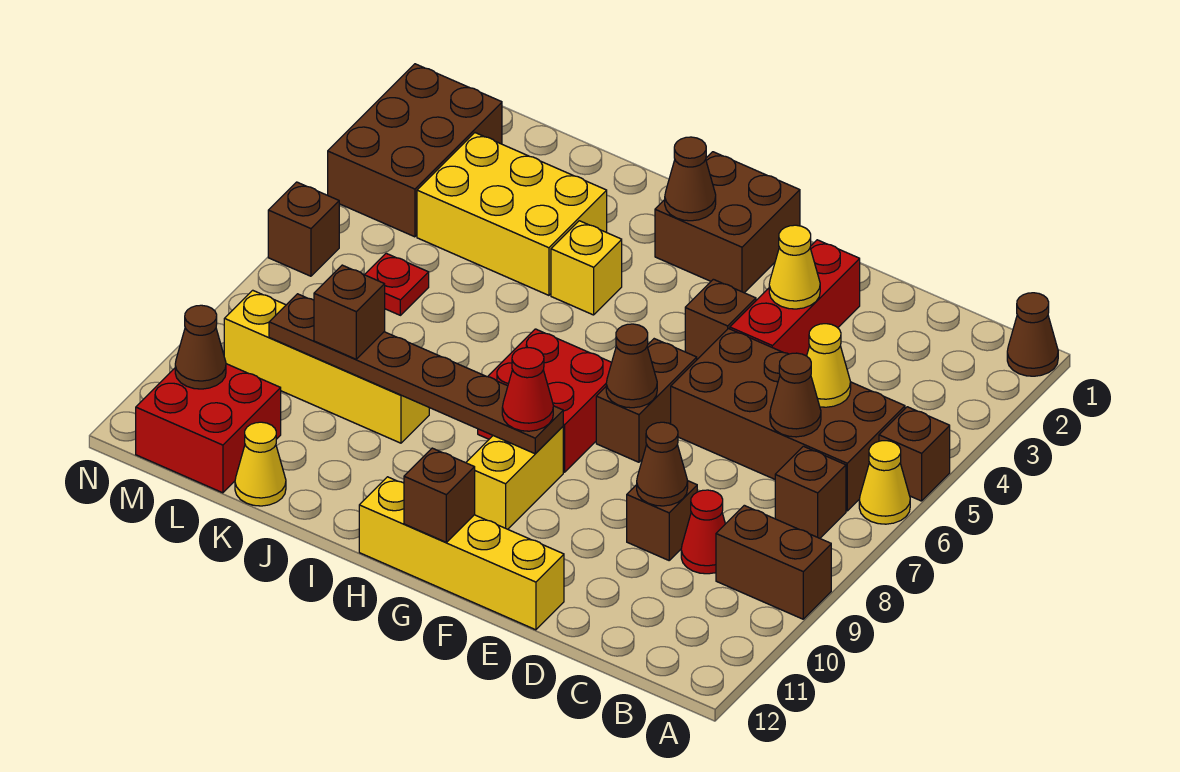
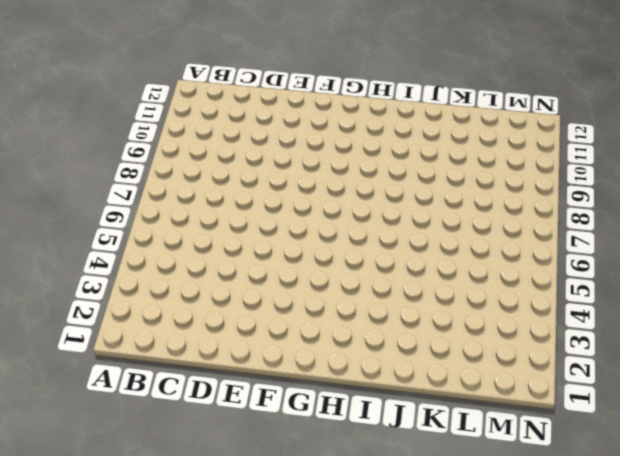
none -> brown cone A1 level 1
none -> brown brick A5 level 1
none -> yellow cone A6 level 1
none -> brown brick A9:B9 level 1

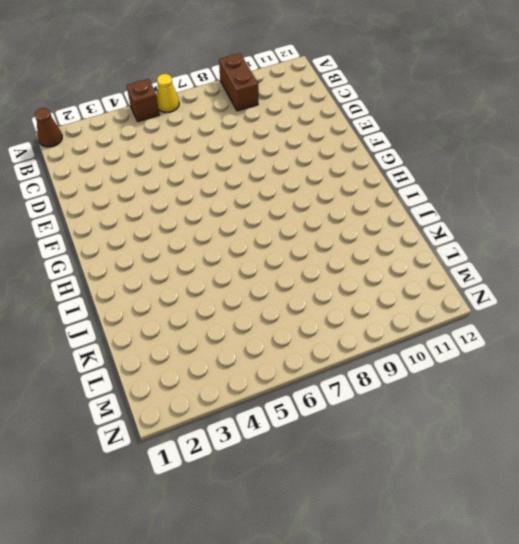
none -> brown brick B5:E6 level 1
none -> brown brick B7 level 1
none -> red cone C9 level 1
none -> brown brick D9 level 1

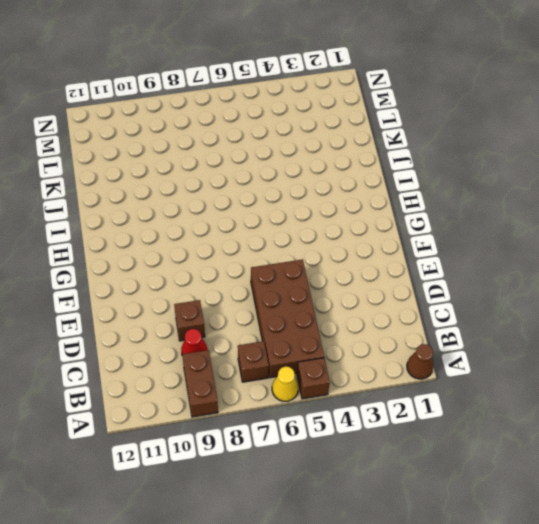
none -> red brick E2:E4 level 1
none -> yellow brick E12:H12 level 1
none -> brown brick F4 level 1
none -> brown brick F6:F7 level 1

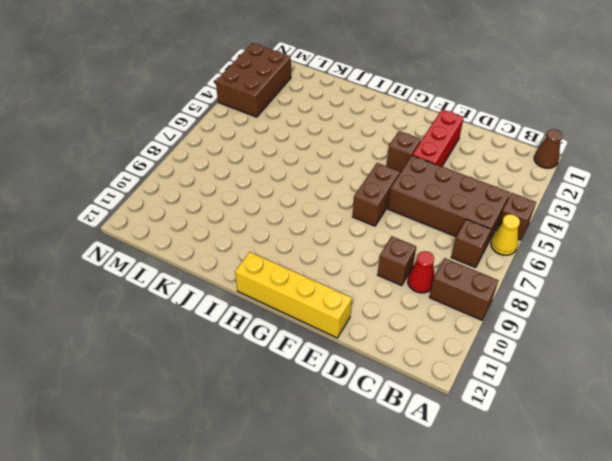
none -> brown brick G1:H2 level 1
none -> red brick G7:H8 level 1
none -> yellow brick G9:G10 level 1
none -> yellow brick I4 level 1

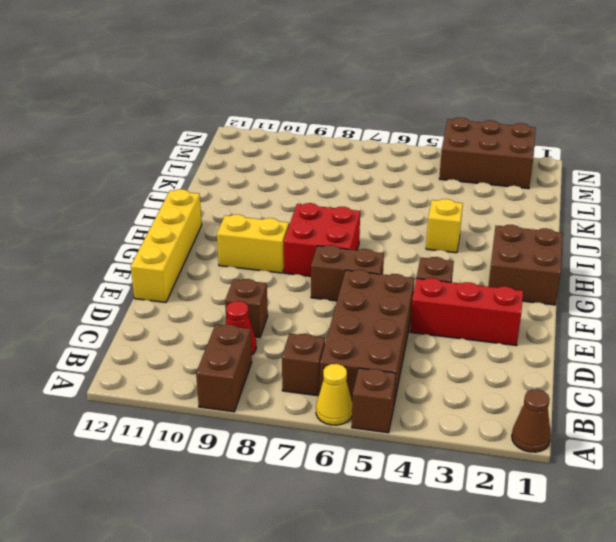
none -> yellow brick J3:L4 level 1
none -> yellow brick J9:M9 level 1
none -> yellow cone K12 level 1
none -> red plate L6 level 1

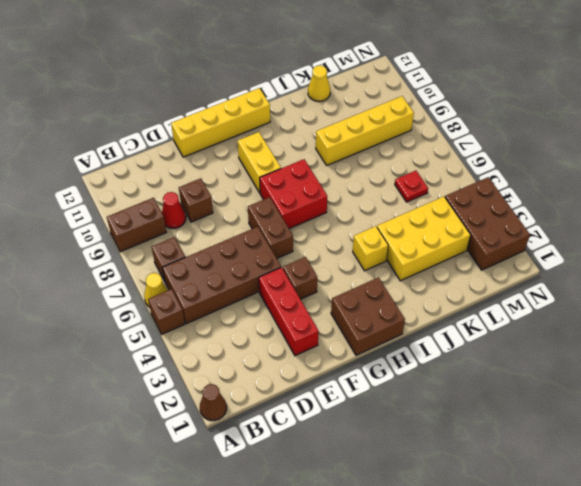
none -> red brick L11:M12 level 1
none -> brown brick N6 level 1
none -> yellow cone C5 level 2
none -> brown cone C6 level 2

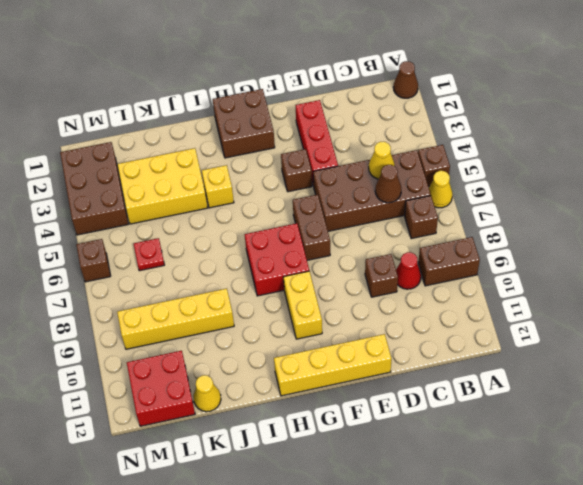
none -> brown cone D9 level 2
none -> yellow cone E3 level 2
none -> brown cone F7 level 2
none -> brown plate G9:L9 level 2

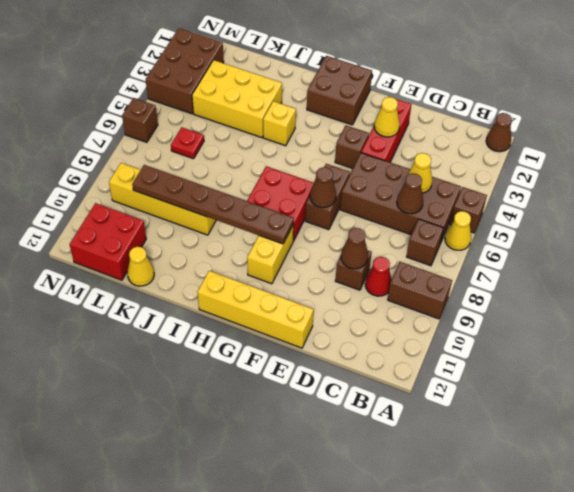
none -> brown brick G12 level 2
none -> brown cone H2 level 2
none -> brown cone M11 level 2
none -> red cone G9 level 3

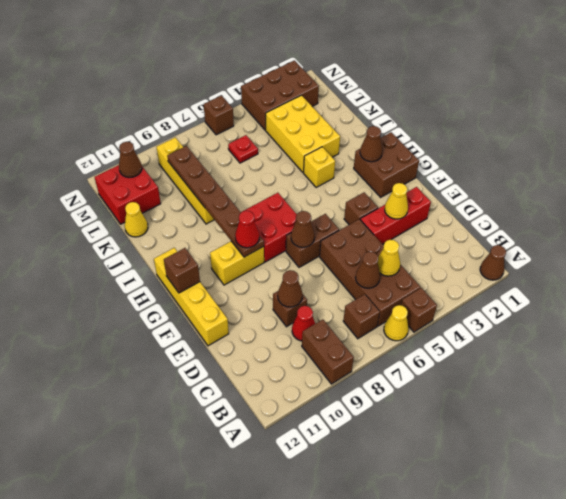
none -> brown brick K9 level 3

